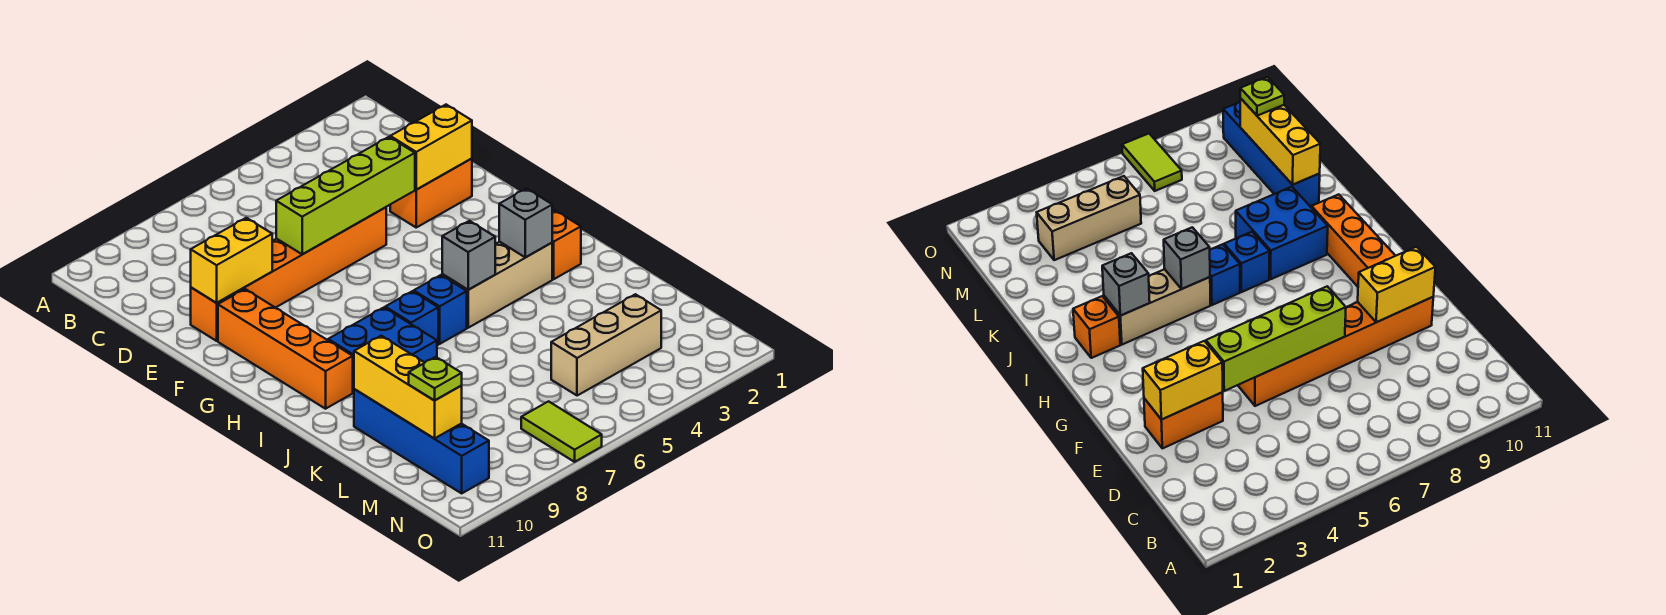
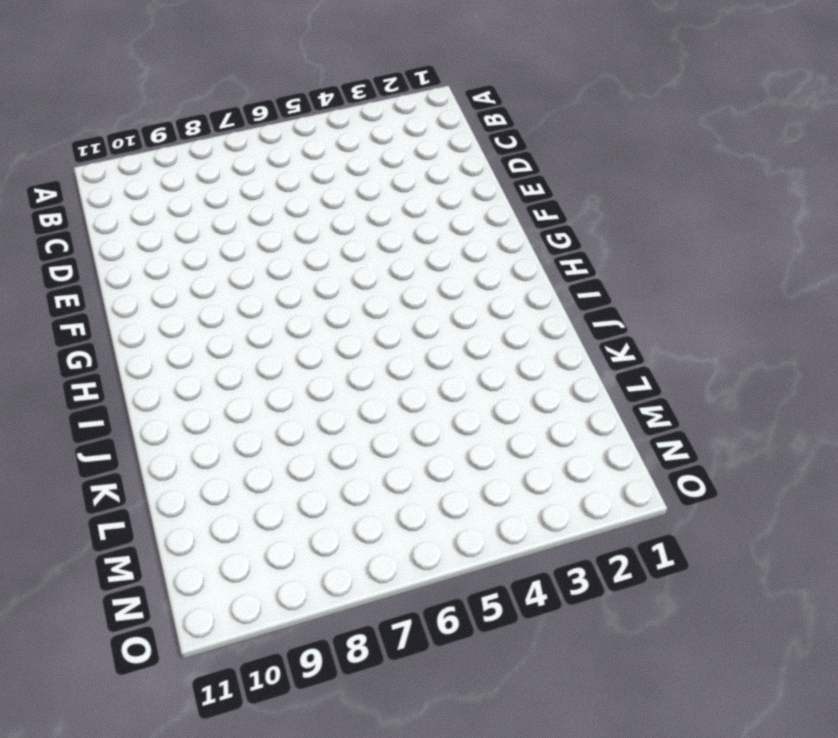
none -> orange brick E2:E3 level 1
none -> orange brick E5:E10 level 1
none -> orange brick F10:I10 level 1

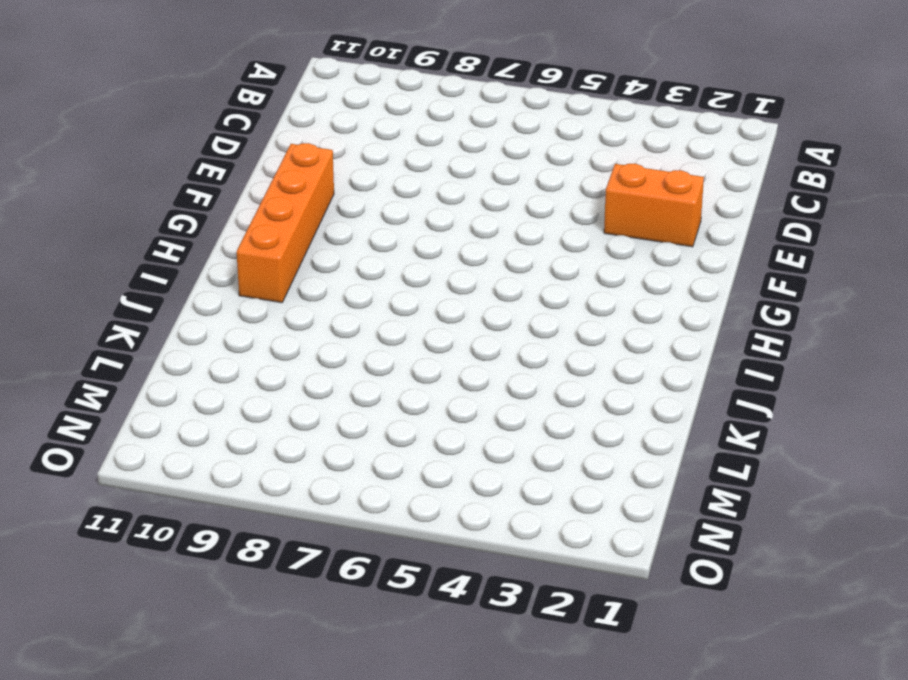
none -> orange brick E5:E10 level 1
none -> orange brick I2 level 1
none -> tan brick I3:I5 level 1

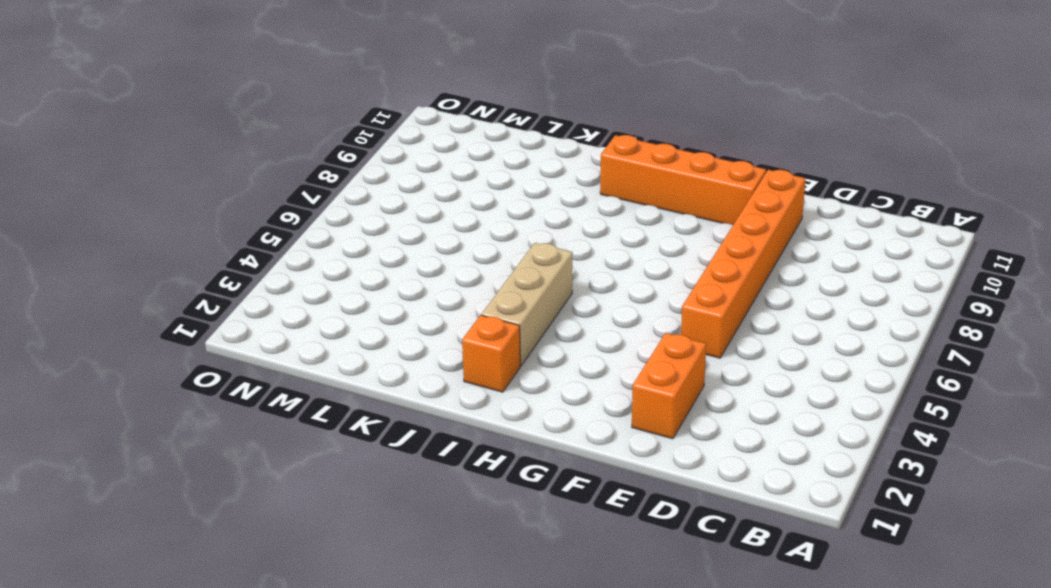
none -> blue brick I6 level 1
none -> blue brick I7 level 1
none -> blue brick I8:J9 level 1

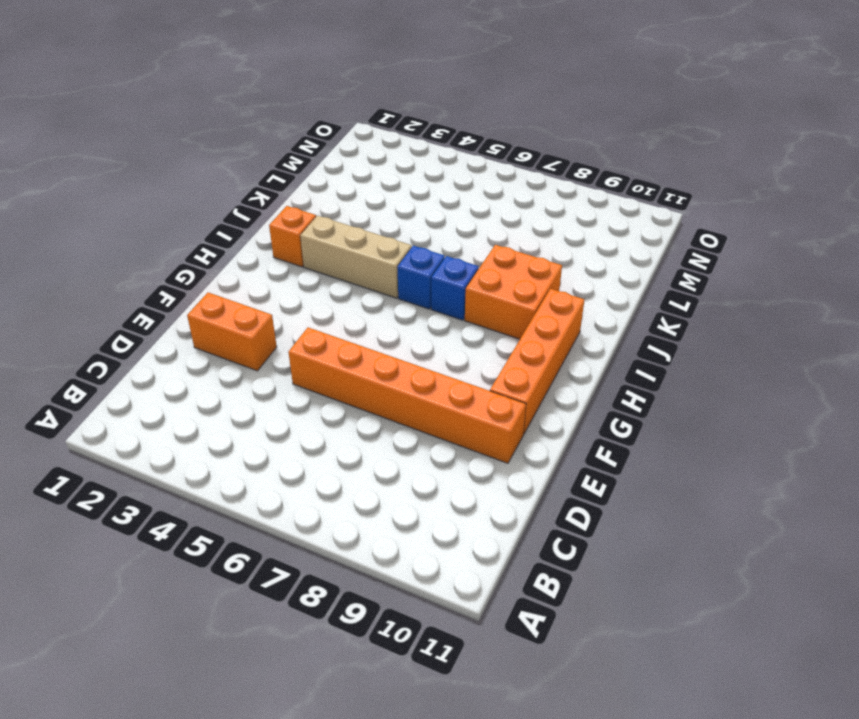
orange brick I8:J9 level 1 -> blue brick I8:J9 level 1
none -> blue brick K10:N10 level 1
none -> tan brick M3:M5 level 1
none -> lime tile N7:O7 level 1

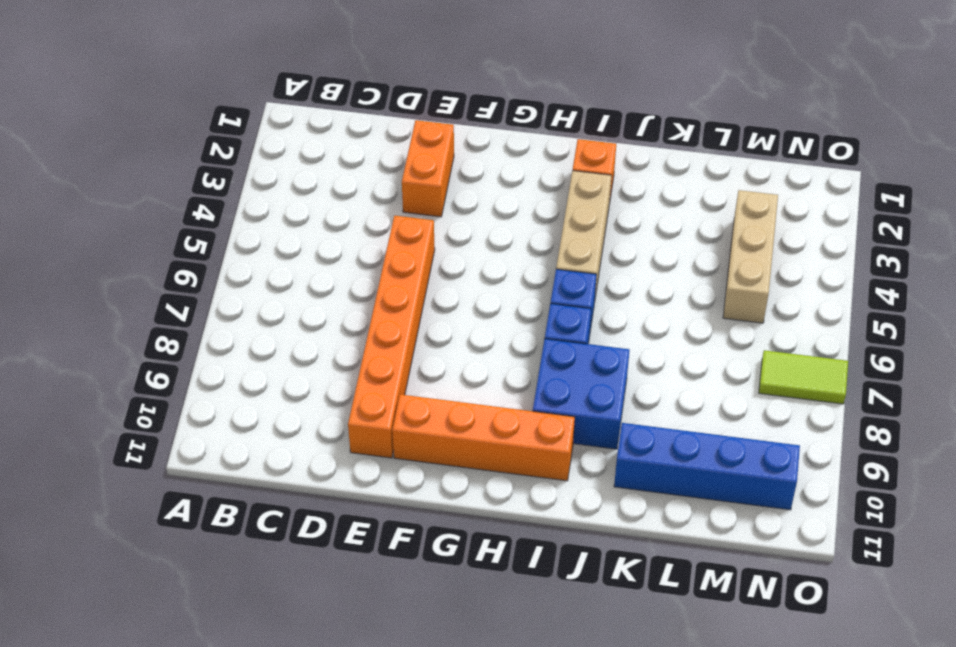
none -> yellow brick E2:E3 level 2
none -> lime brick E4:E7 level 2
none -> yellow brick E9:E10 level 2

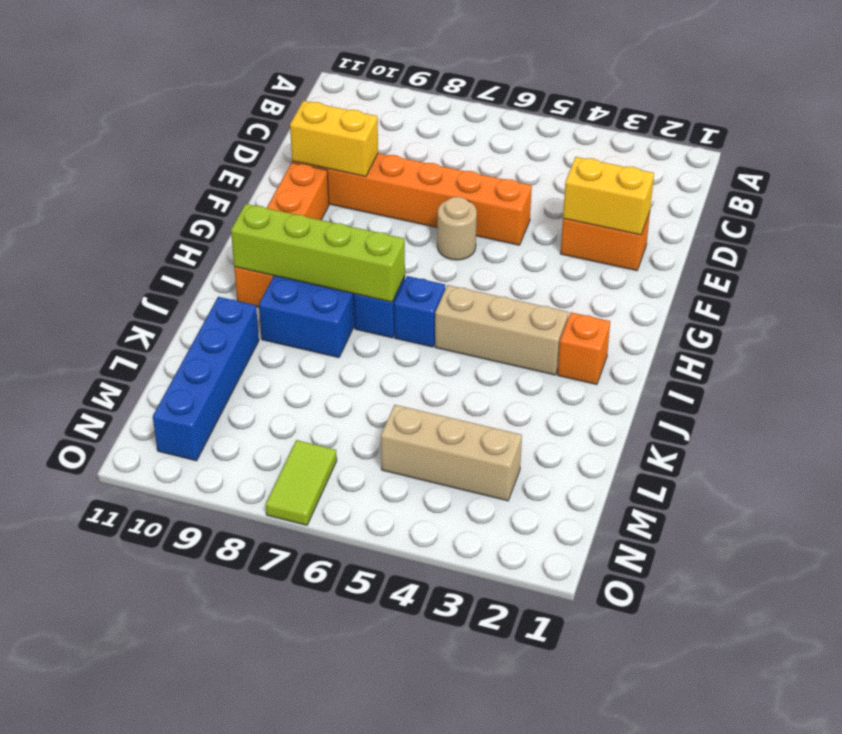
tan round brick F6 level 1 -> none
lime brick I7:I10 level 2 -> lime brick E4:E7 level 2
none -> grey brick I3 level 2
none -> grey brick I5 level 2
none -> yellow brick K10:M10 level 2

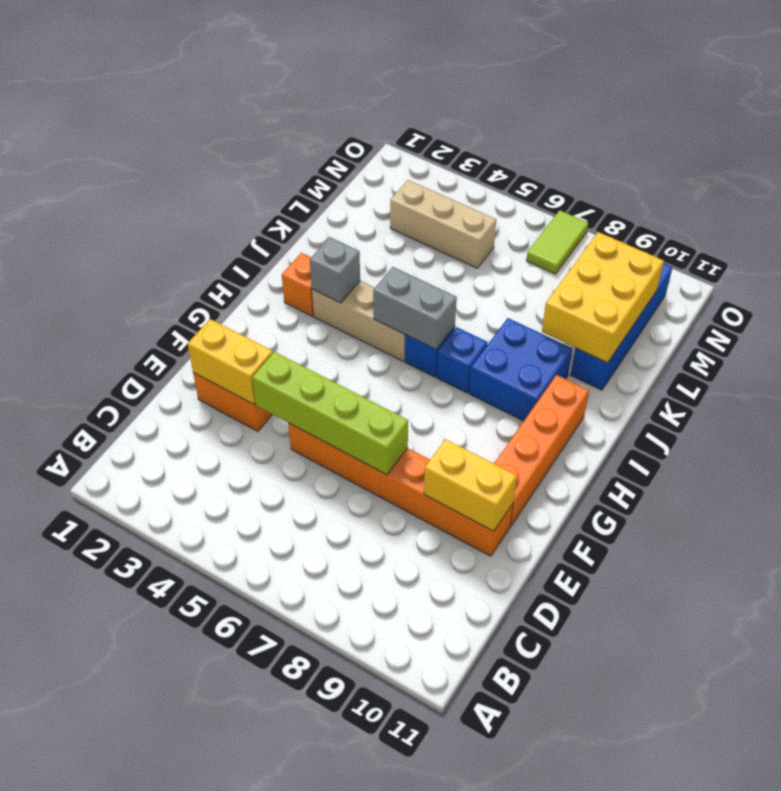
grey brick I5:I6 level 2 -> grey brick I5 level 2
yellow brick K9:M10 level 2 -> yellow brick K10:M10 level 2
none -> lime plate M10 level 3

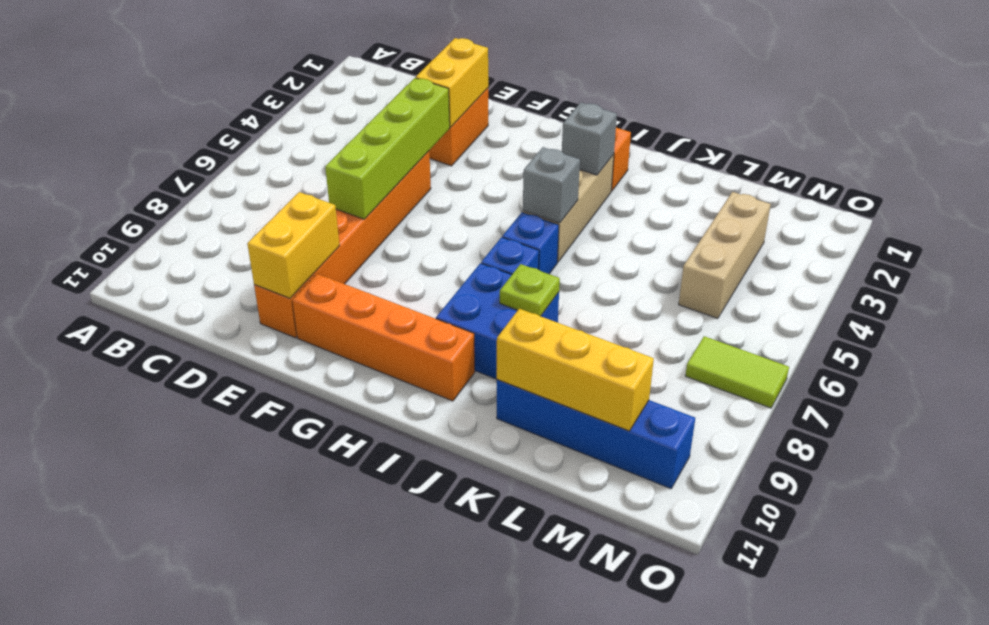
lime plate J8 level 2 -> lime plate M10 level 3

